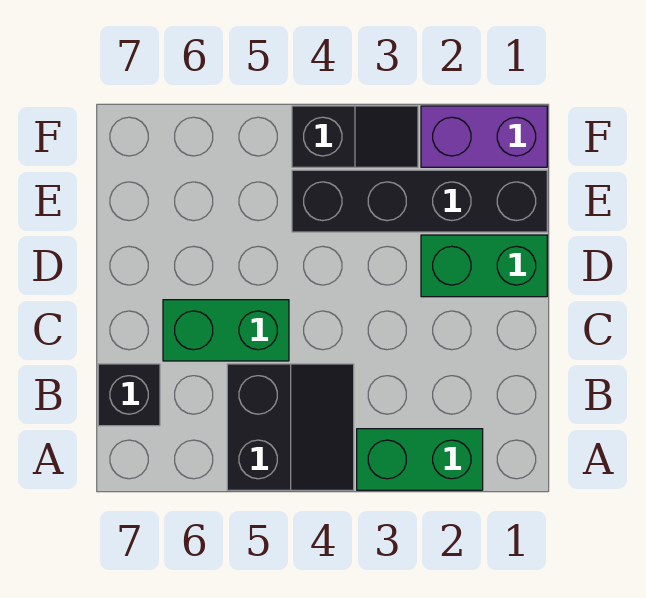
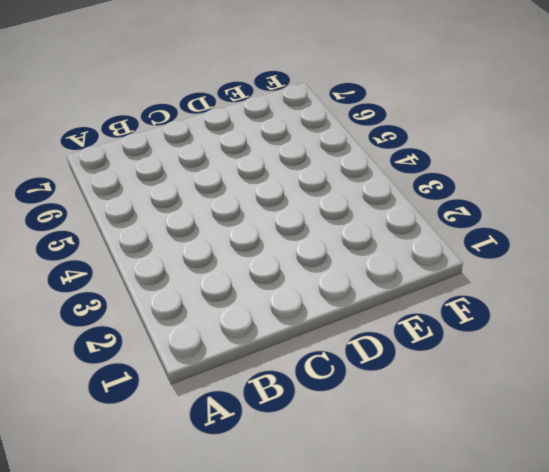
none -> green brick A2:A3 level 1
none -> black slope A4:B5 level 1 top 5

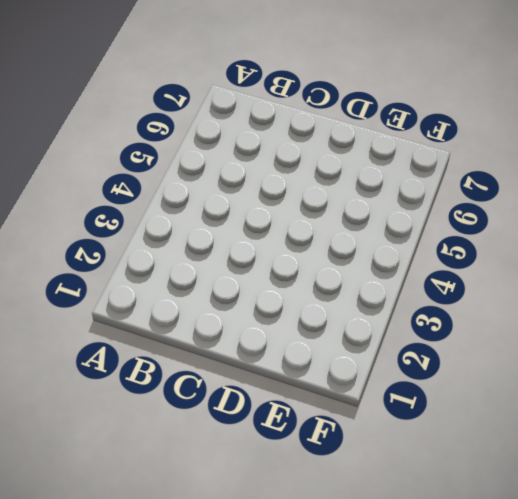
none -> green brick A2:A3 level 1
none -> black slope A4:B5 level 1 top 5

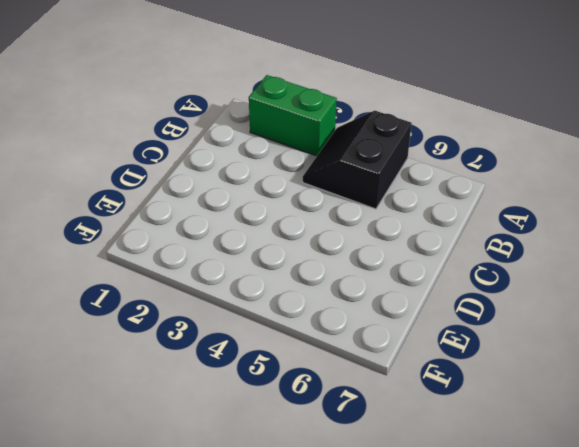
none -> black brick B7 level 1
none -> green brick C5:C6 level 1

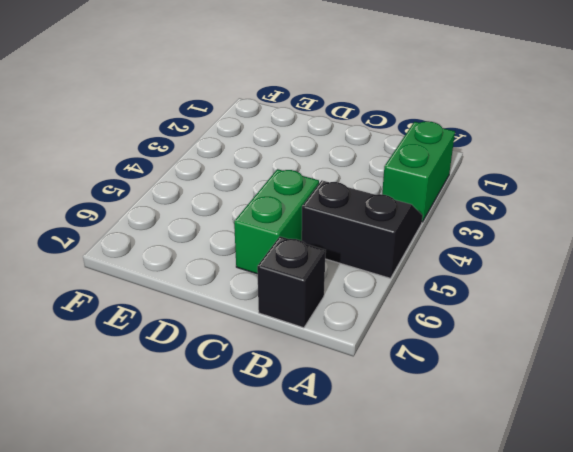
none -> green brick D1:D2 level 1
none -> black brick E1:E4 level 1

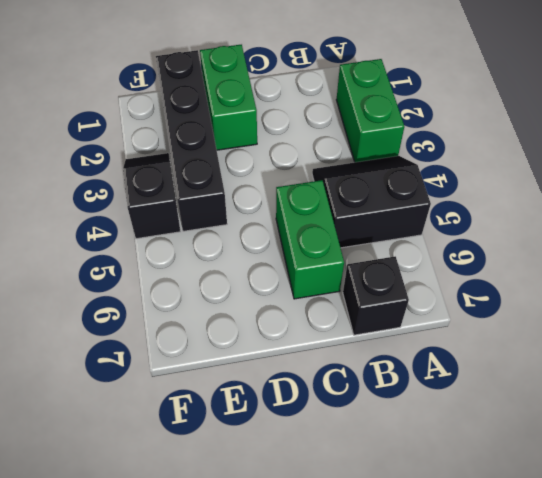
none -> purple brick F1:F2 level 1

